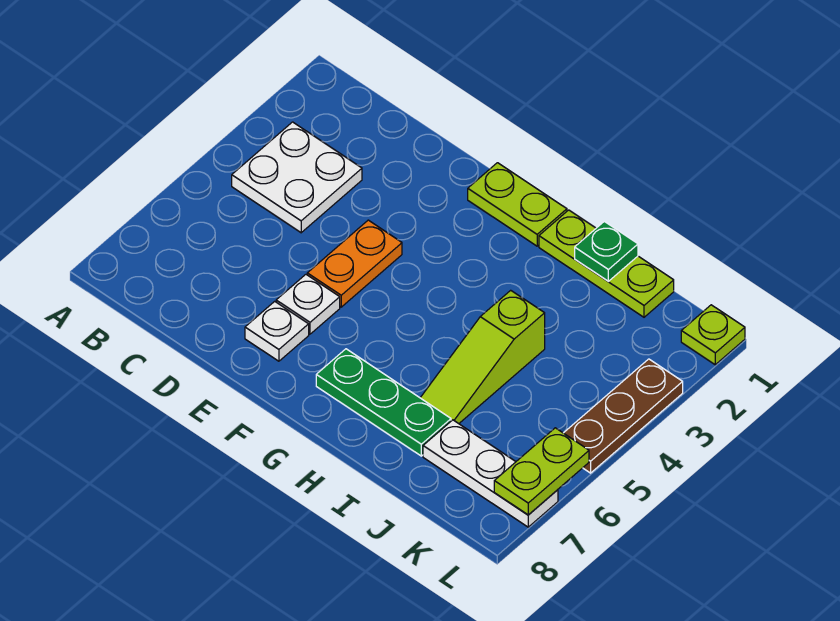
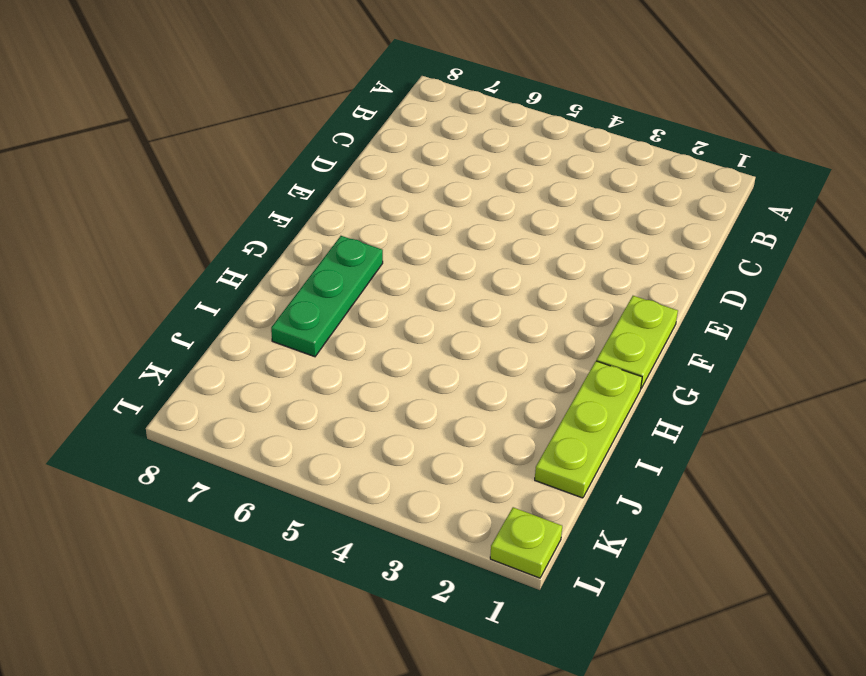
none -> white plate B3:C4 level 1
none -> orange plate E4:E5 level 1
none -> white plate E6 level 1

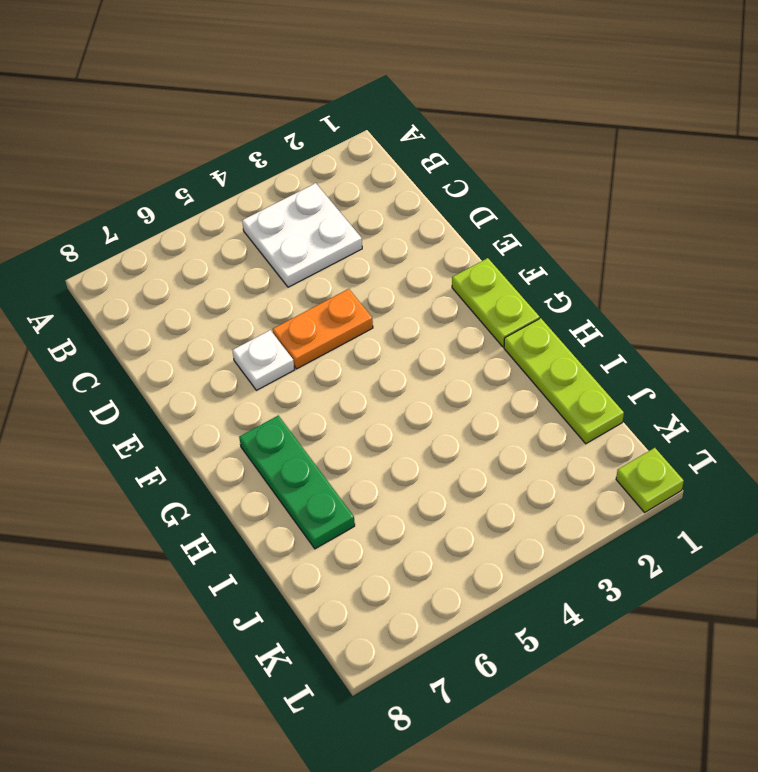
none -> white plate E7 level 1
none -> lime slope I4:I6 level 1 top 4
none -> white plate J7:L7 level 1

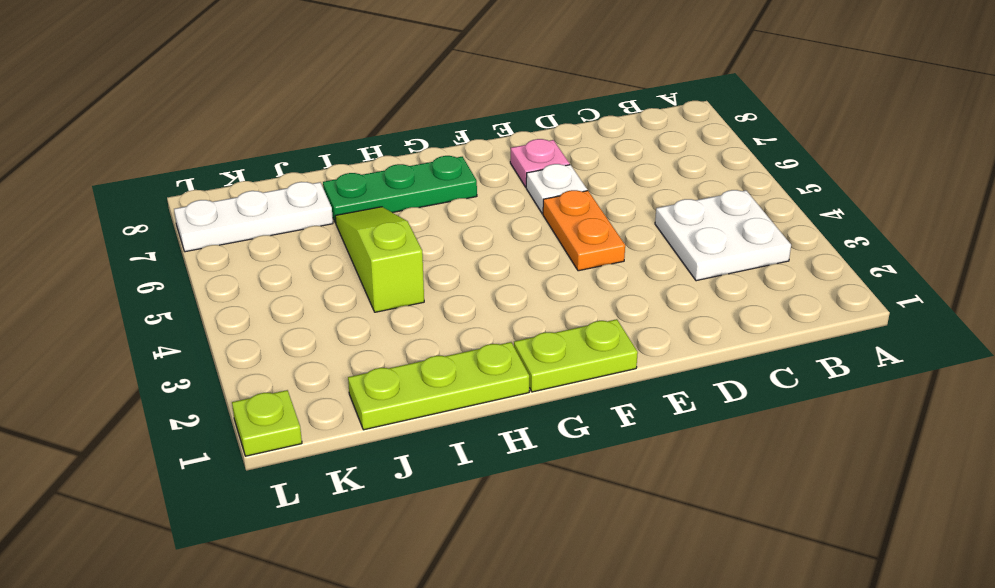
pink plate E7 level 1 -> white plate E7 level 1
none -> brown plate L3:L5 level 1
none -> green plate I1 level 2
none -> lime plate L6:L7 level 2

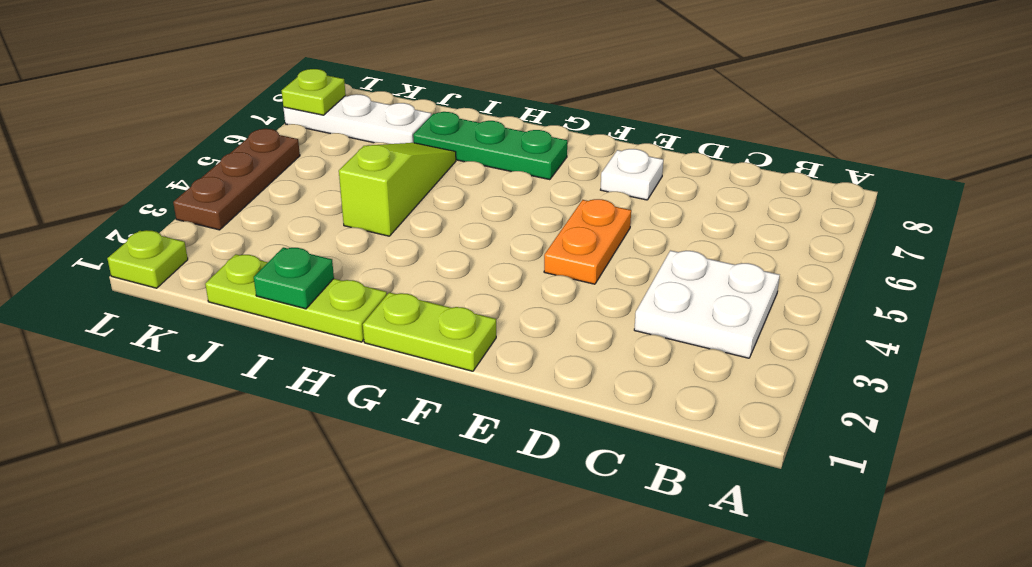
lime plate L7 level 2 -> lime plate L6:L7 level 2
none -> white plate E6 level 1

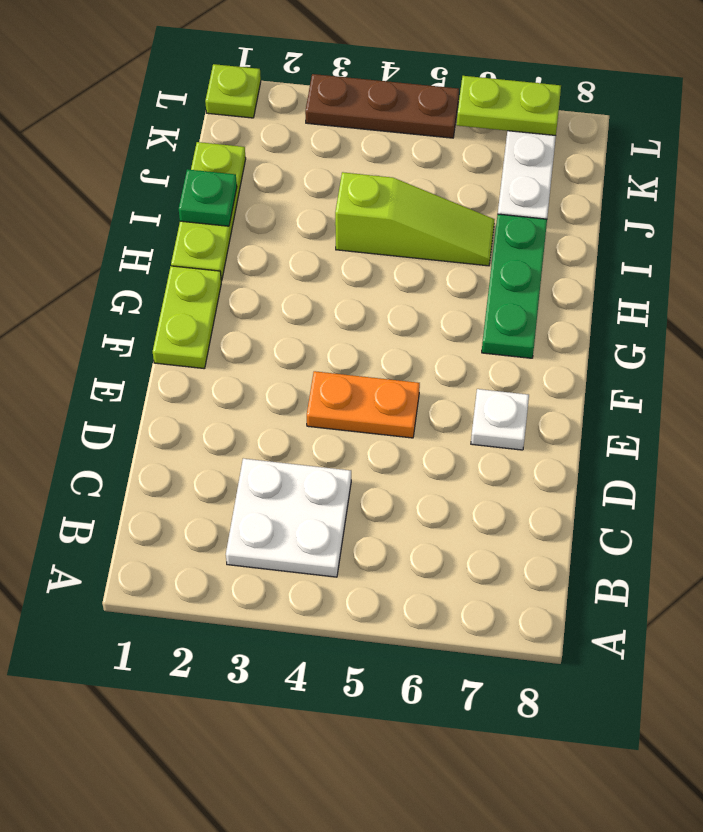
none -> white plate E6 level 1

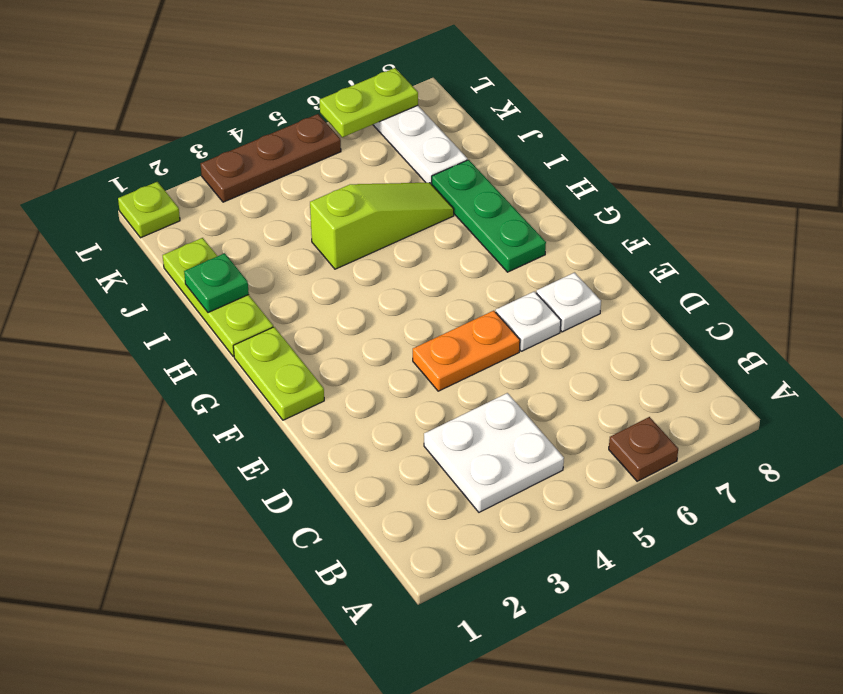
brown plate A6 level 1 -> none

